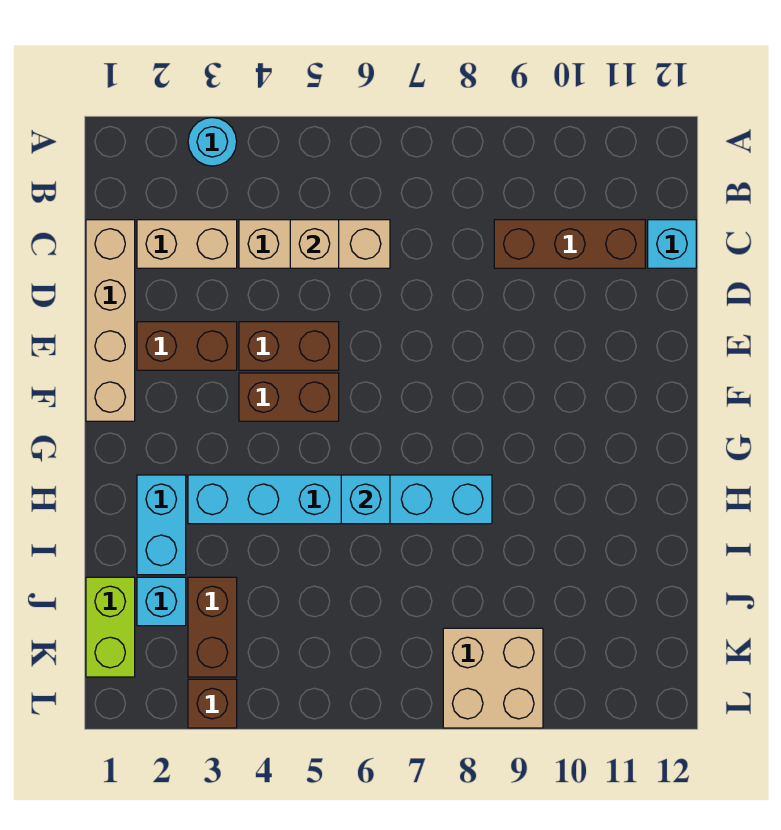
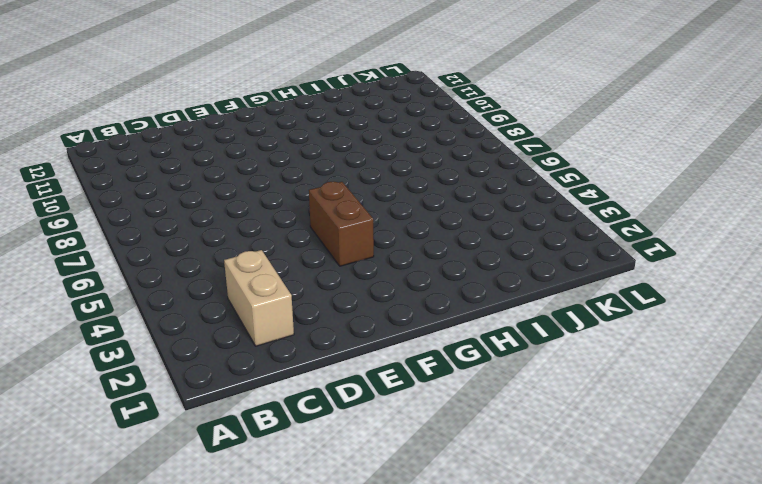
none -> cyan round brick A3 level 1
none -> tan brick C1:F1 level 1
none -> tan brick C4:C6 level 1

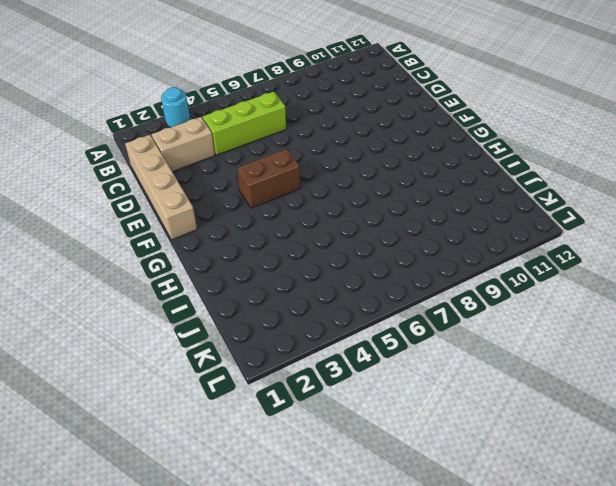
lime brick C4:C6 level 1 -> tan brick C4:C6 level 1
none -> brown brick C9:C11 level 1
none -> cyan brick C12 level 1
none -> brown brick E2:E3 level 1

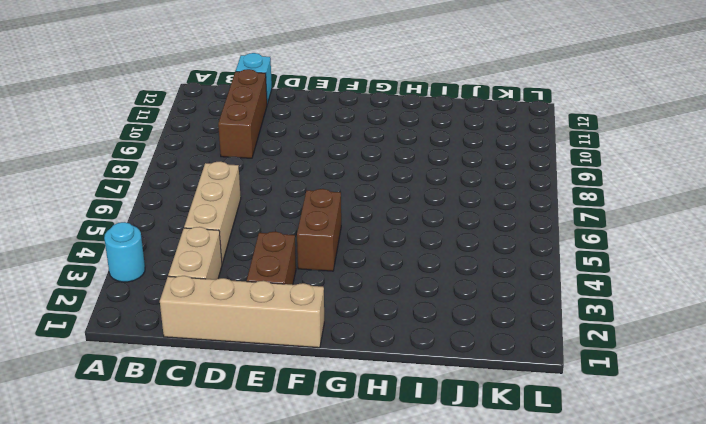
none -> brown brick E4:E5 level 1
none -> cyan brick H2:I2 level 1
none -> cyan brick H3:H8 level 1

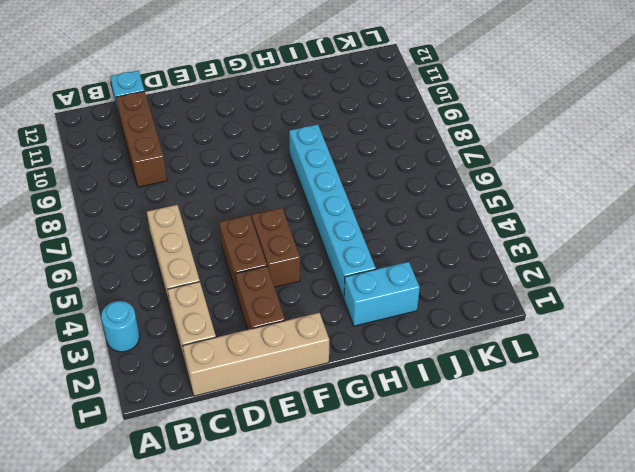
none -> lime brick J1:K1 level 1
none -> cyan brick J2 level 1
none -> brown brick J3:K3 level 1

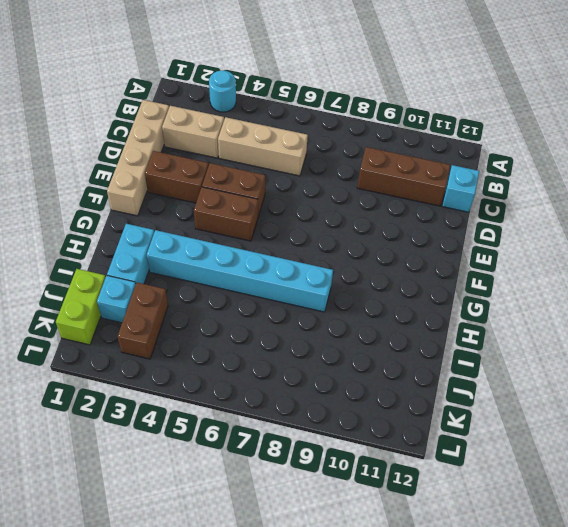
none -> tan brick K8:L9 level 1
none -> brown brick L3 level 1
none -> tan brick C5 level 2

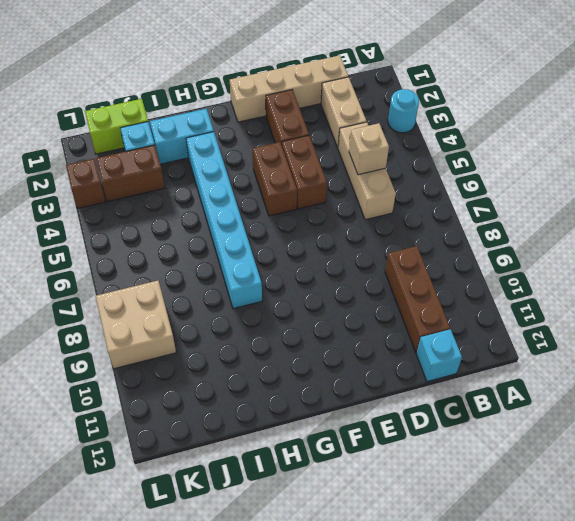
none -> cyan brick H6 level 2

